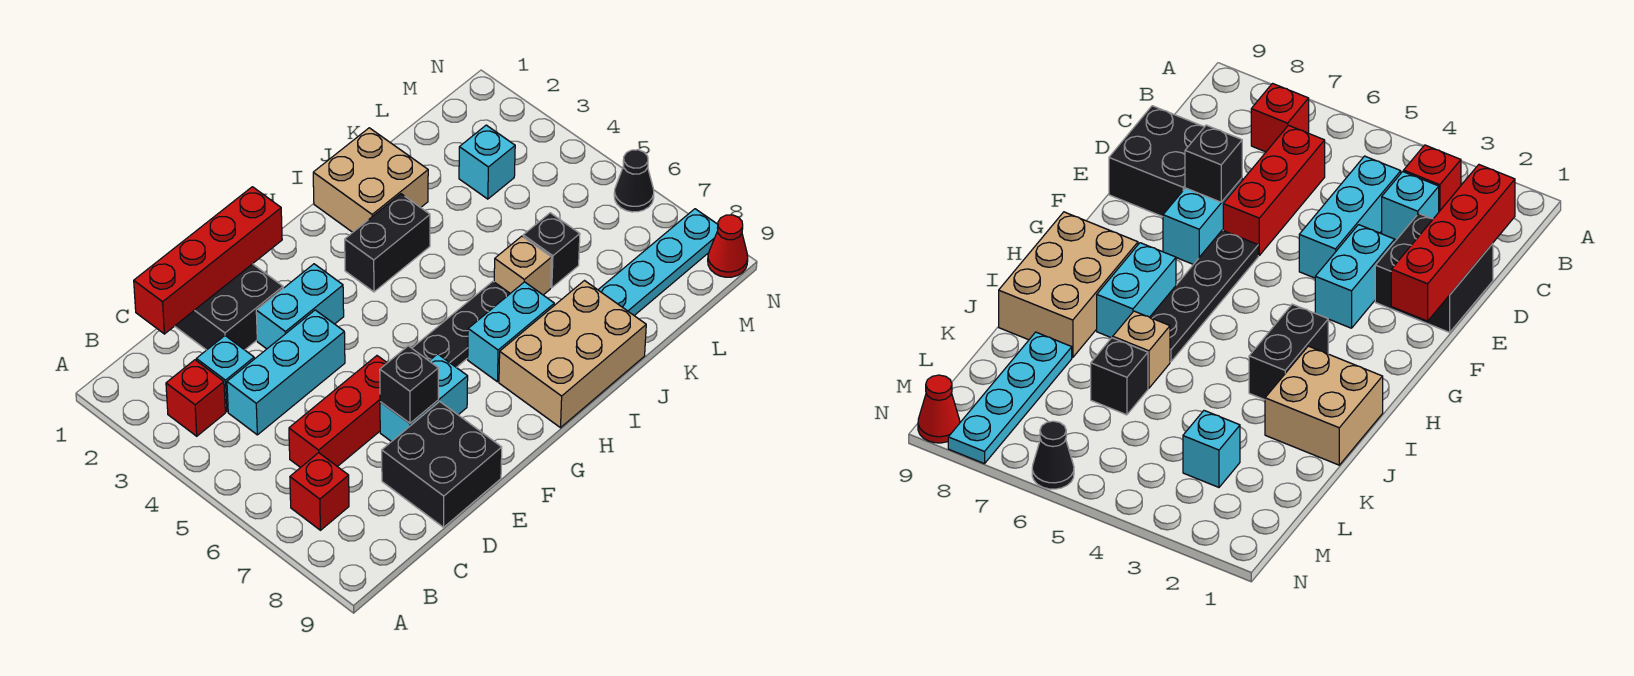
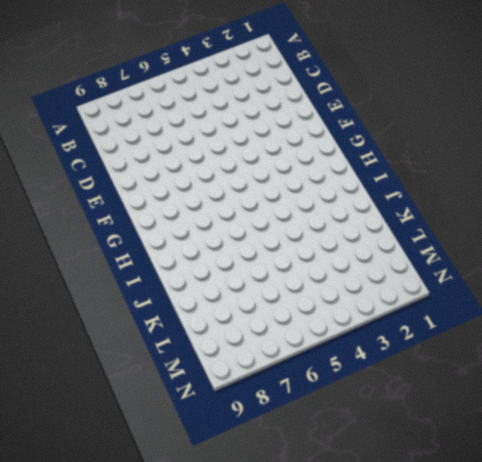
none -> red brick B3 level 1
none -> red brick B7 level 1
none -> cyan brick C3 level 1

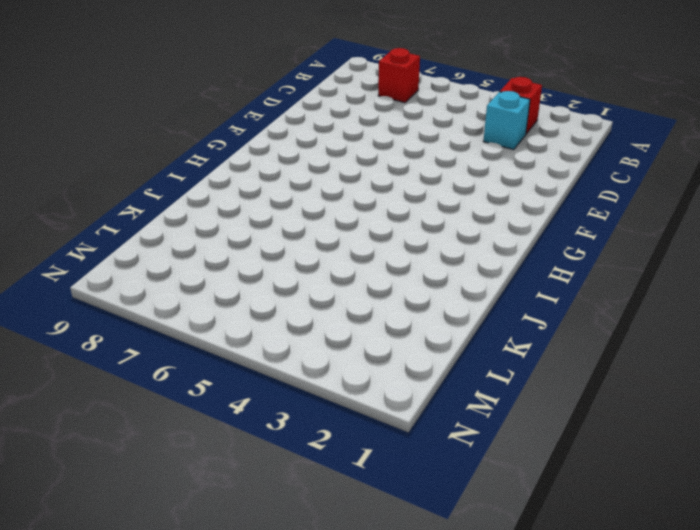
none -> cyan brick C4:E4 level 1
none -> red brick C6:E6 level 1
none -> black brick D1:E2 level 1

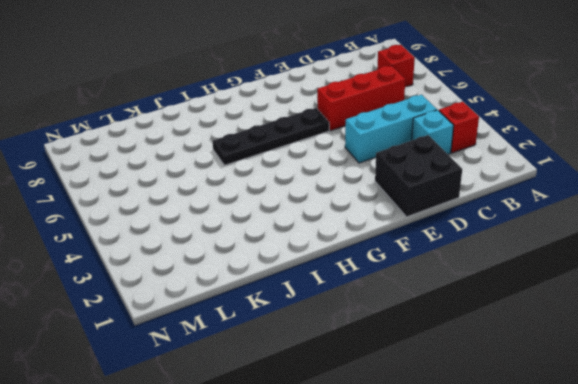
none -> black brick D8:E9 level 1
none -> cyan brick E3:F3 level 1
none -> cyan brick E7:F7 level 1

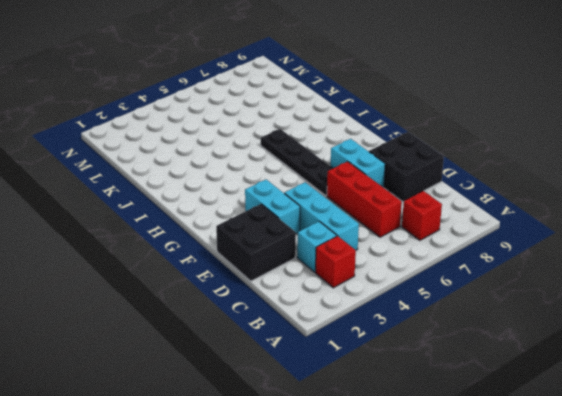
none -> black brick H3:I3 level 1
none -> cyan brick H7:I7 level 1
none -> tan brick H8:J9 level 1

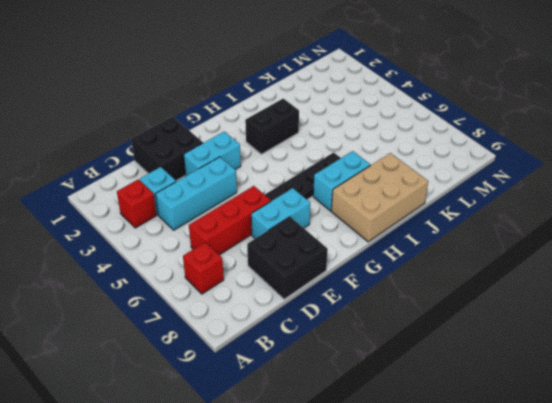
none -> tan brick I1:J2 level 1
none -> tan brick J6 level 1
none -> black brick K6 level 1

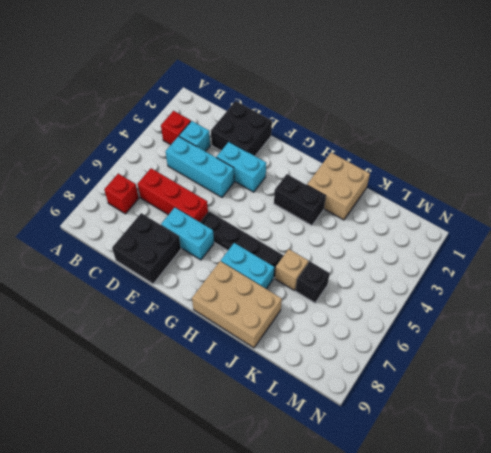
none -> cyan plate K8:N8 level 1
none -> cyan brick L3 level 1
none -> black cone N6 level 1

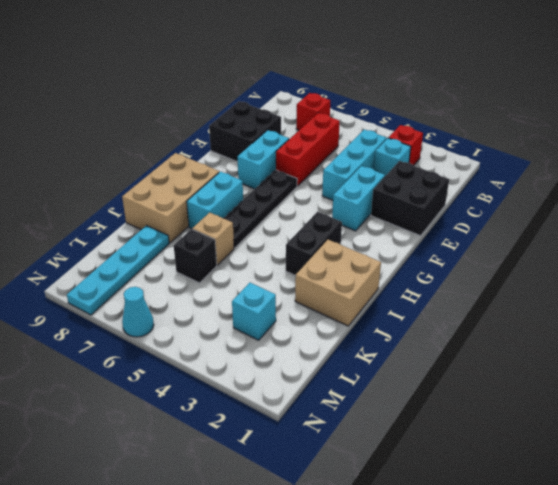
cyan cone N6 level 1 -> black cone N6 level 1
none -> red cone N9 level 1
none -> red brick C1:F1 level 2
none -> black brick E7 level 2

